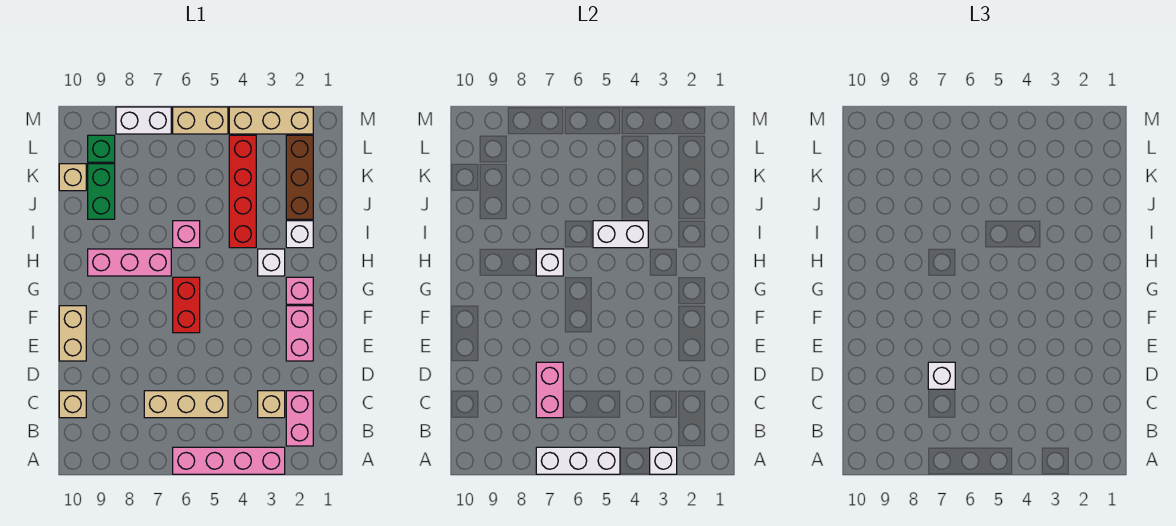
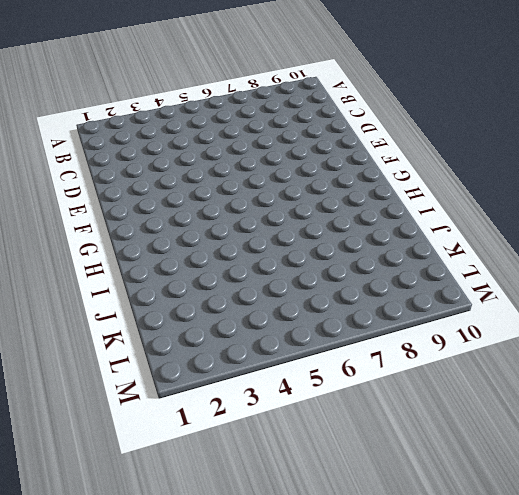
none -> pink brick A3:A6 level 1
none -> pink brick B2:C2 level 1
none -> tan brick C3 level 1

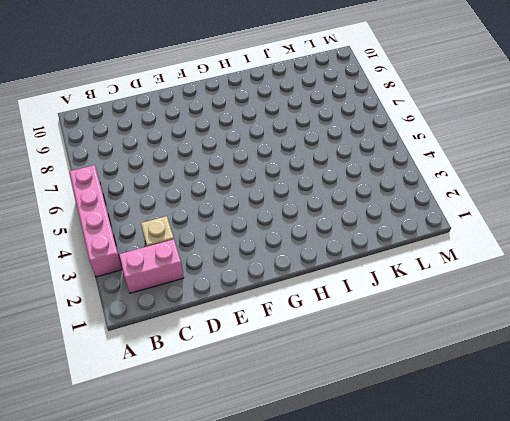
none -> tan brick C5:C7 level 1
none -> tan brick C10 level 1
none -> pink brick E2:F2 level 1

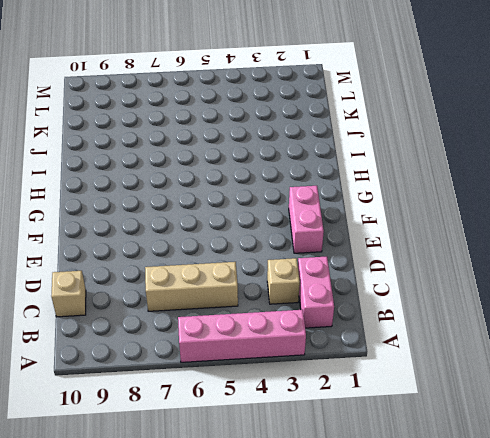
none -> tan brick E10:F10 level 1
none -> red brick F6:G6 level 1
none -> pink brick G2 level 1

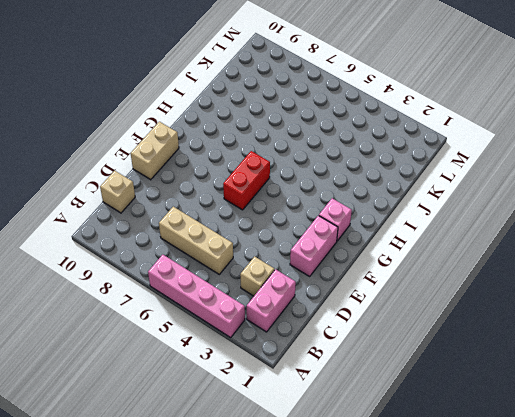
none -> white brick H3 level 1
none -> pink brick H7:H9 level 1
none -> white brick I2 level 1

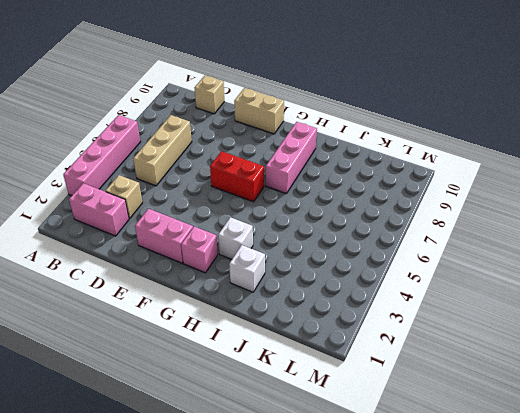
none -> red brick I4:L4 level 1
none -> pink brick I6 level 1
none -> brown brick J2:L2 level 1

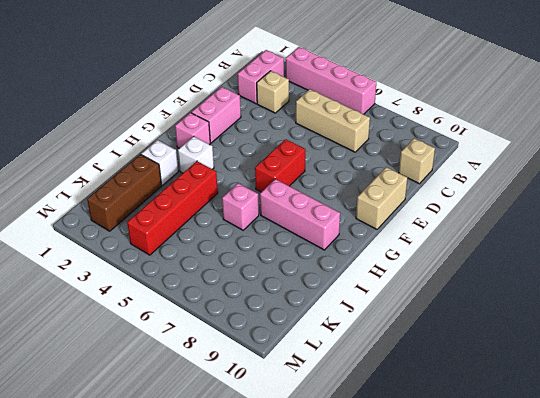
none -> green brick J9:K9 level 1
none -> tan brick K10 level 1
none -> green brick L9 level 1

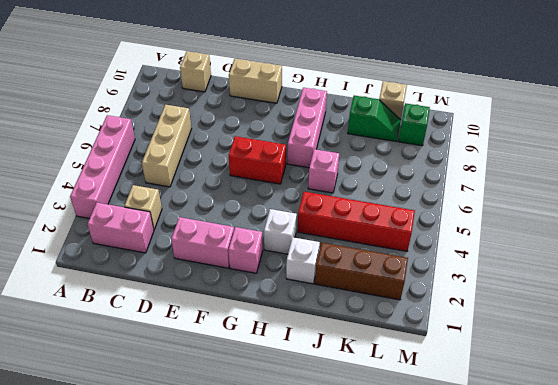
green slope J9:K9 level 1 top J -> green brick J9:K9 level 1
none -> tan brick M2:M4 level 1
none -> tan brick M5:M6 level 1
none -> white brick M7:M8 level 1

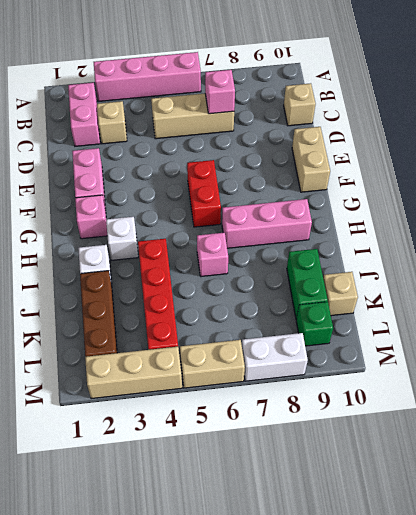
pink brick C7 level 2 -> pink brick C7:D7 level 2
none -> white brick A3 level 2
none -> white brick A5:A7 level 2
none -> white brick H7 level 2

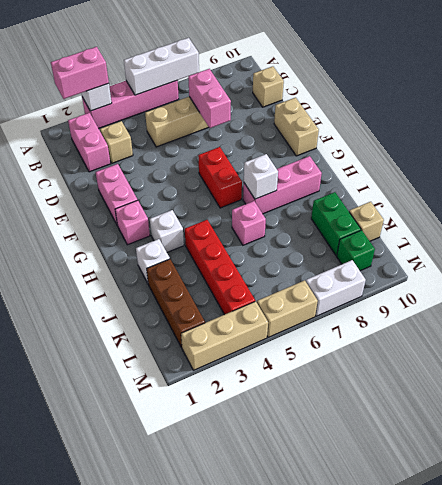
pink brick A2:A3 level 3 -> none
none -> white brick I4:I5 level 2
none -> white brick D7 level 3

